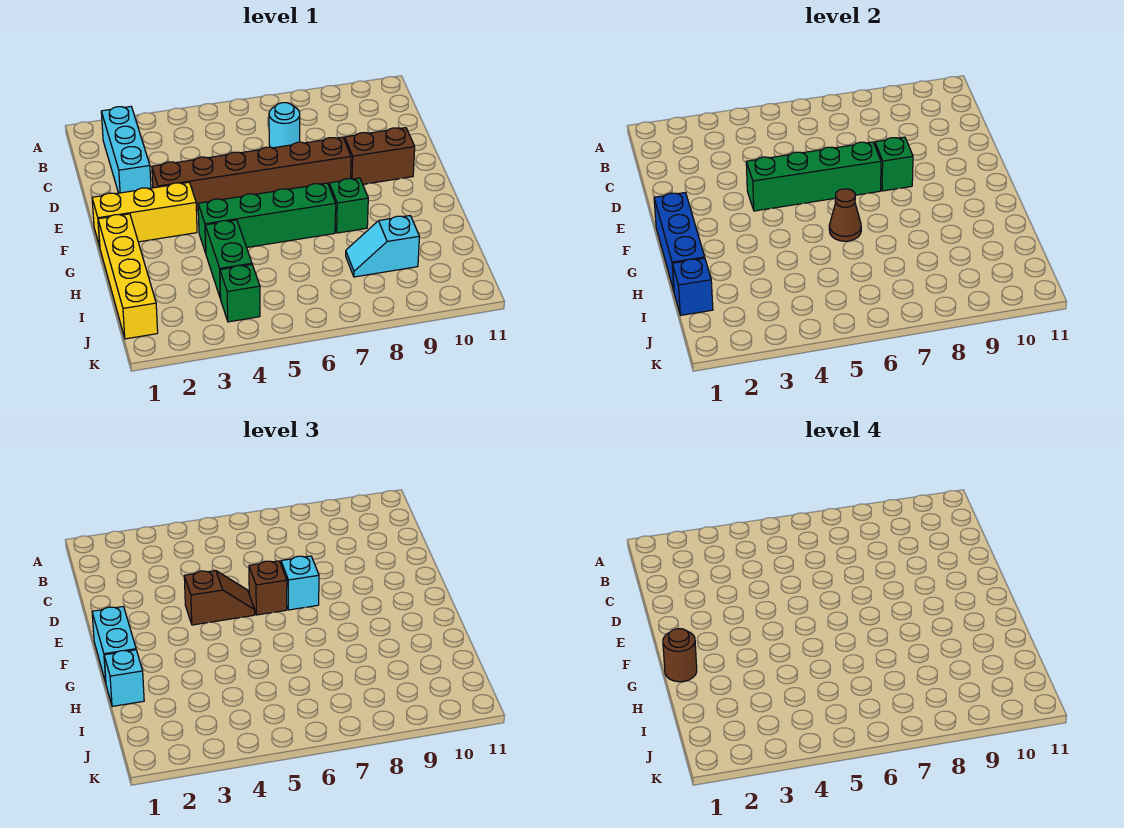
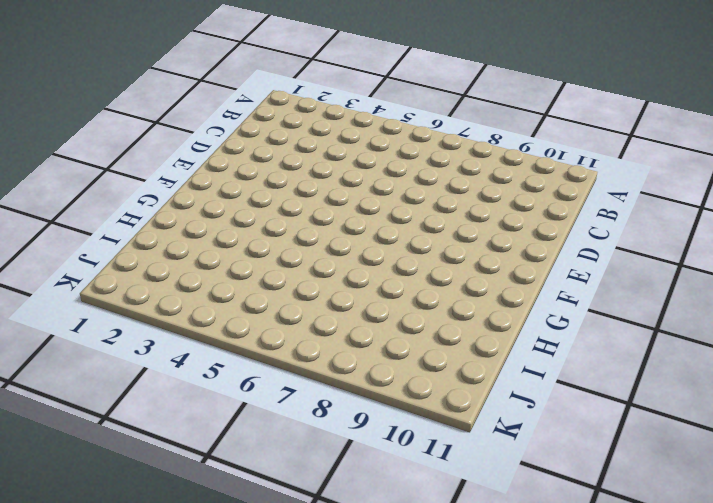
none -> cyan brick B2:D2 level 1
none -> cyan round brick C7 level 1
none -> brown brick E3:E8 level 1

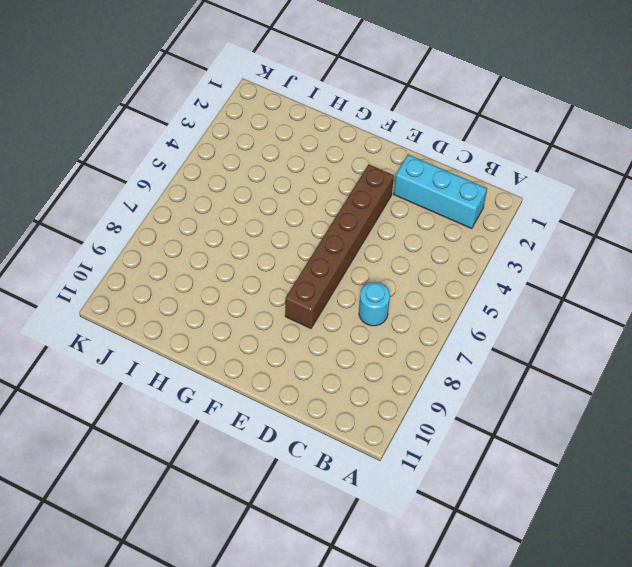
none -> brown brick E9:E10 level 1
none -> yellow brick F1:F3 level 1
none -> yellow brick G1:J1 level 1

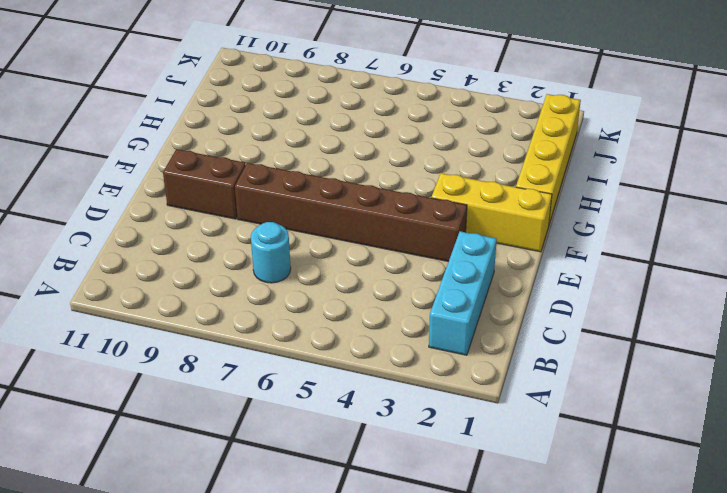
none -> green brick G4:G7 level 1
none -> green brick G8 level 1
none -> green brick H4:I4 level 1

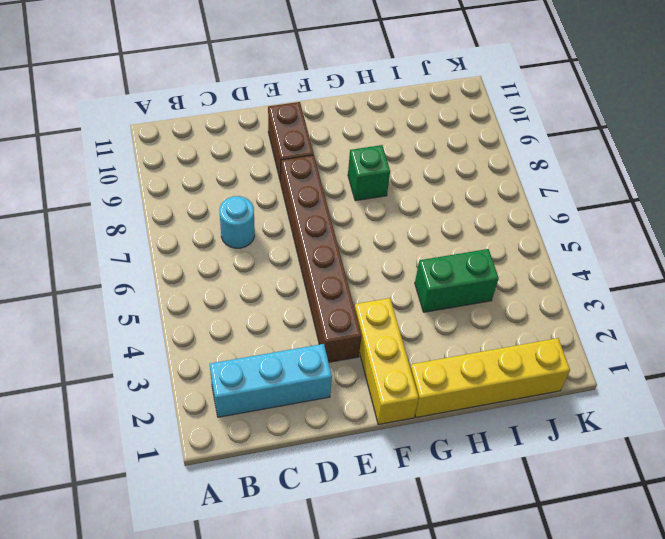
none -> green brick G4:G7 level 1
none -> cyan slope I8:I9 level 1 top 9
none -> green brick J4 level 1

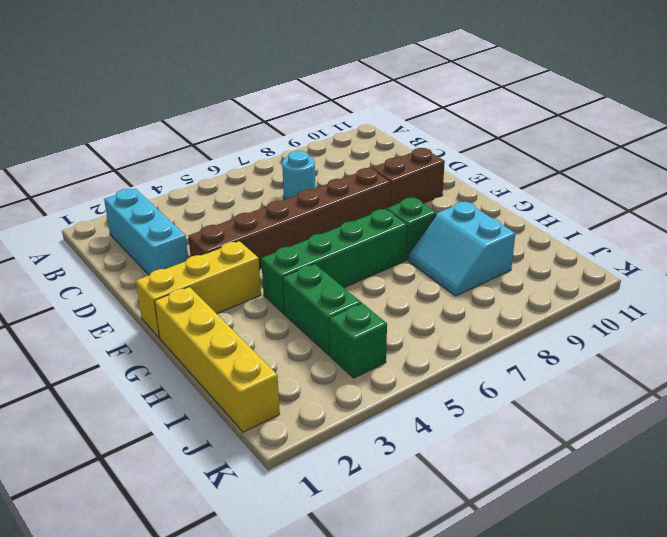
cyan slope H8:I9 level 1 top 9 -> cyan slope I8:I9 level 1 top 9
none -> green brick E4:E7 level 2
none -> green brick E8 level 2
none -> blue brick F1:H1 level 2

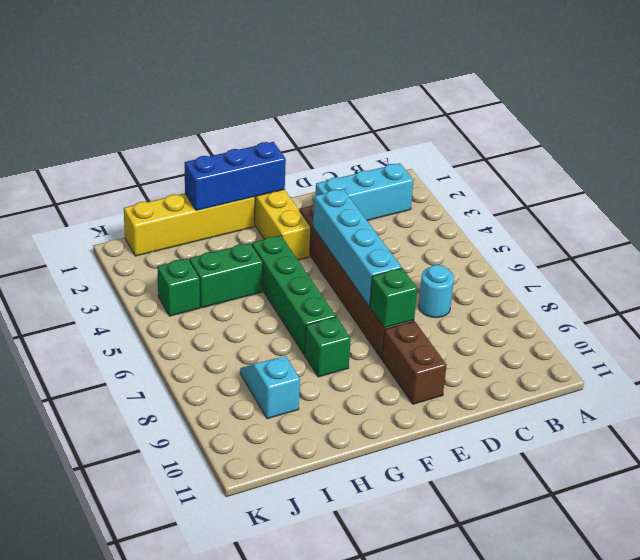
cyan brick E4:E7 level 2 -> green brick E4:E7 level 2
none -> brown cone G6 level 2
none -> blue brick I1 level 2
none -> brown slope E4:E5 level 3 top 4

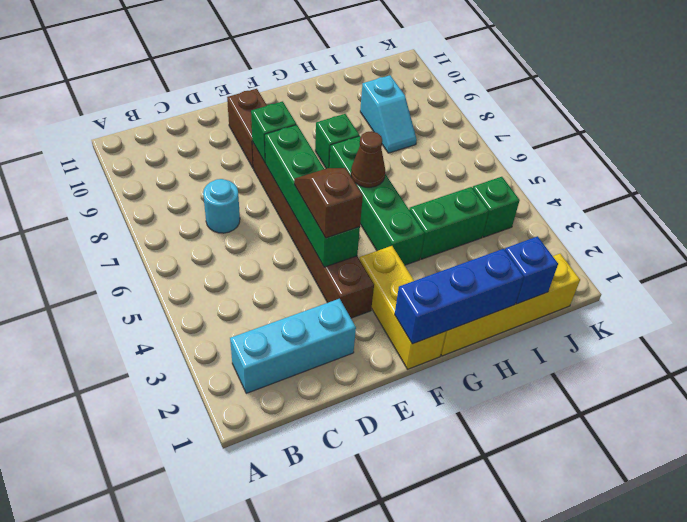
none -> brown brick E6 level 3
none -> cyan brick E7 level 3
none -> cyan brick F1:G1 level 3

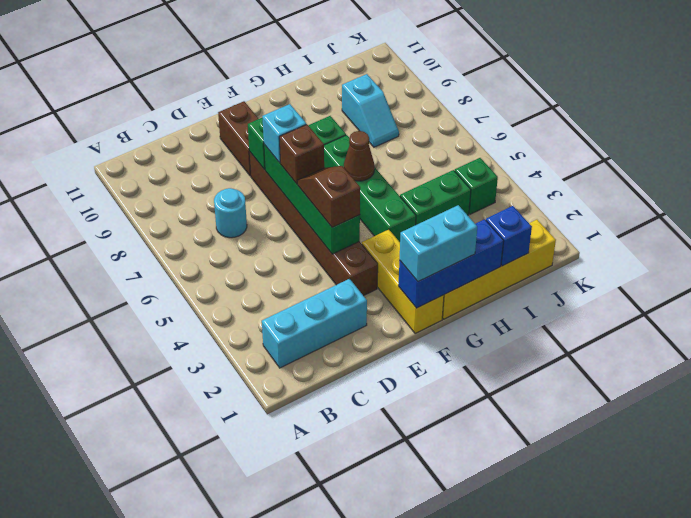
none -> cyan brick H1 level 3
none -> brown round brick G1 level 4

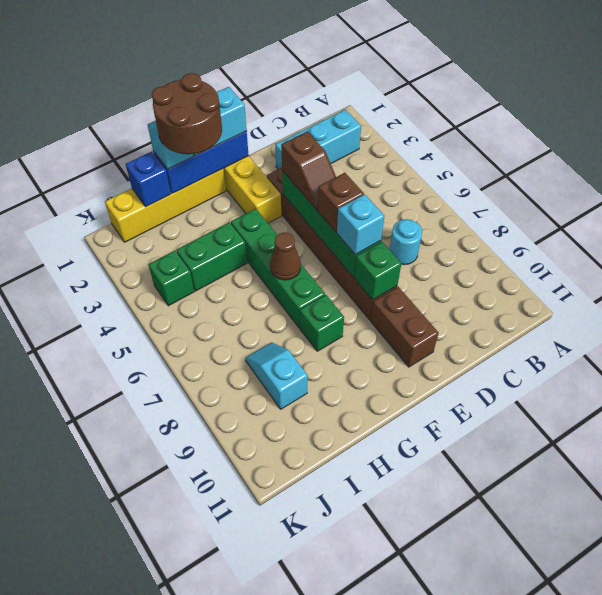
brown round brick G1:H2 level 4 -> brown round brick G1 level 4

